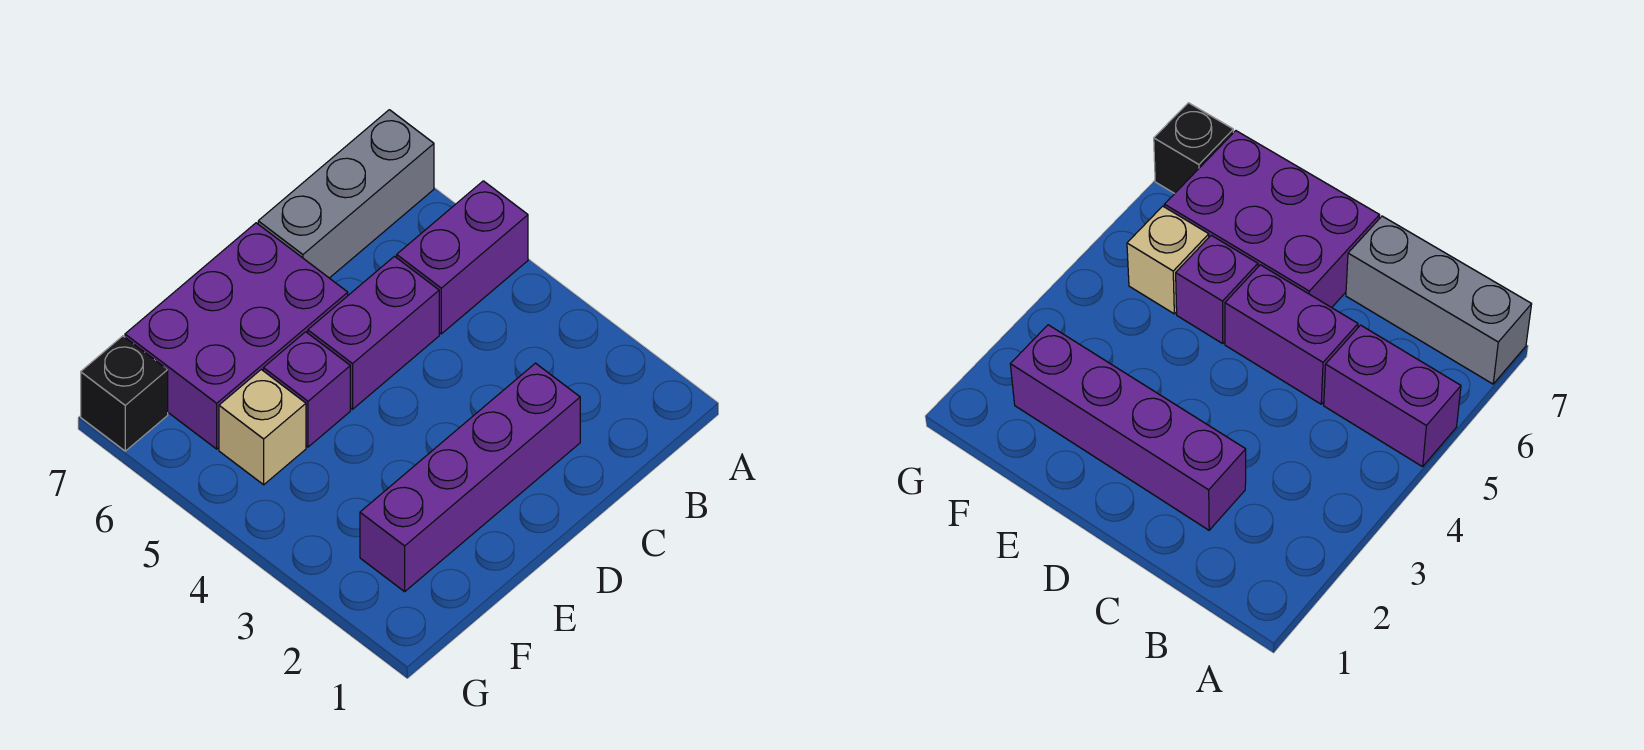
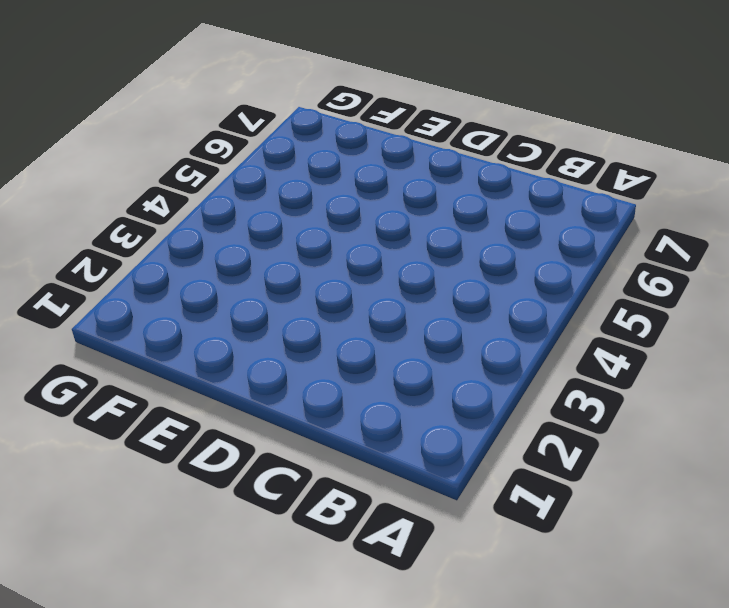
none -> purple brick A5:B5 level 1
none -> grey brick A7:C7 level 1

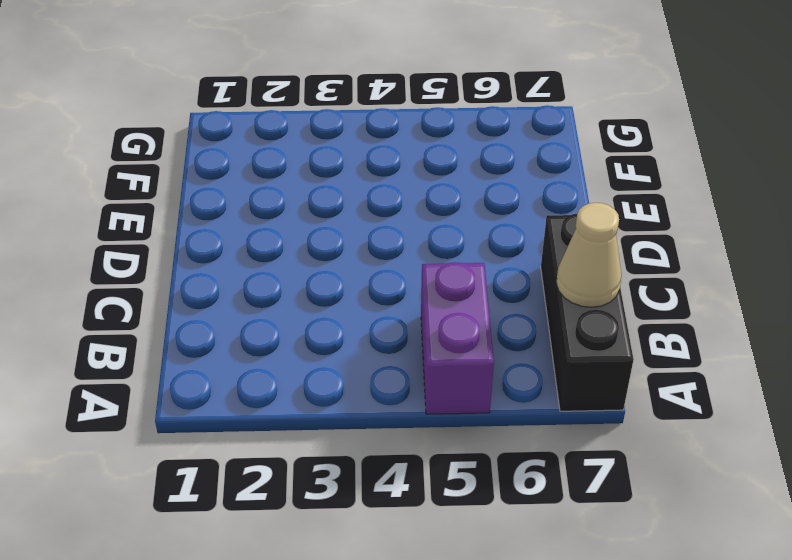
black brick A7:C7 level 1 -> grey brick A7:C7 level 1
tan cone B7 level 2 -> none
none -> purple brick C2:F2 level 1
none -> purple brick C5:D5 level 1

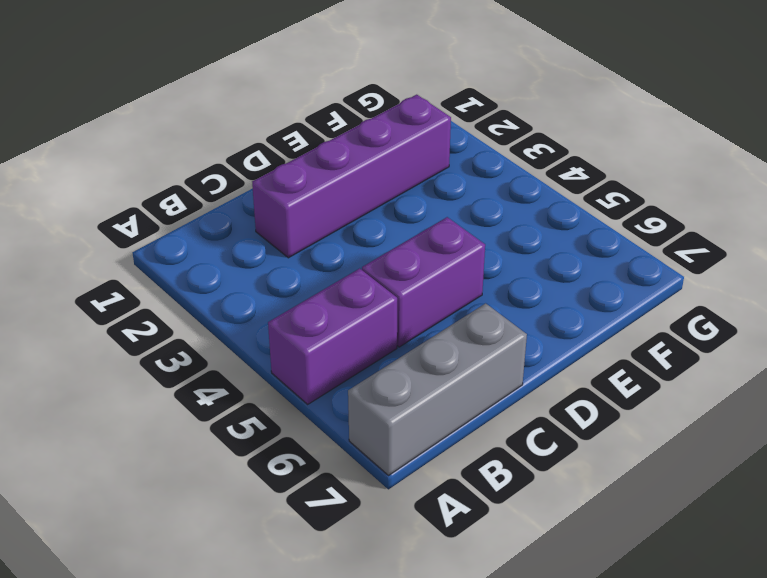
none -> purple brick D6:F7 level 1
none -> purple brick E5 level 1

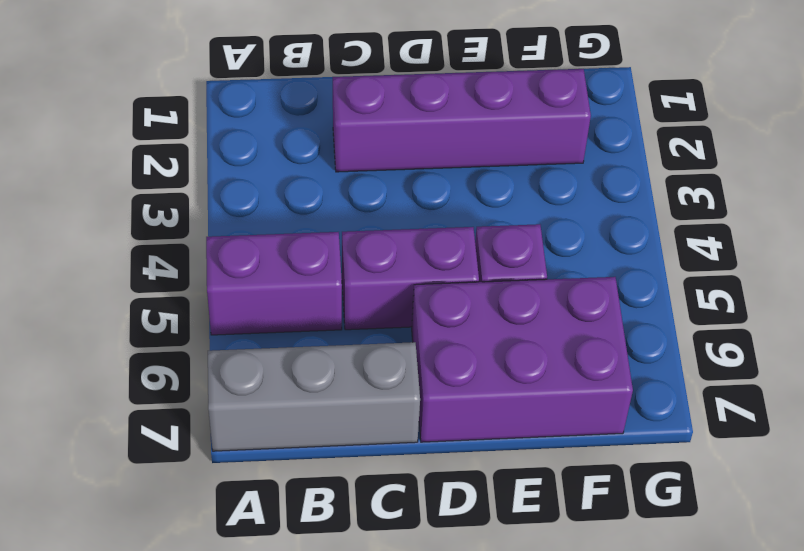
none -> tan brick F5 level 1
none -> black brick G7 level 1

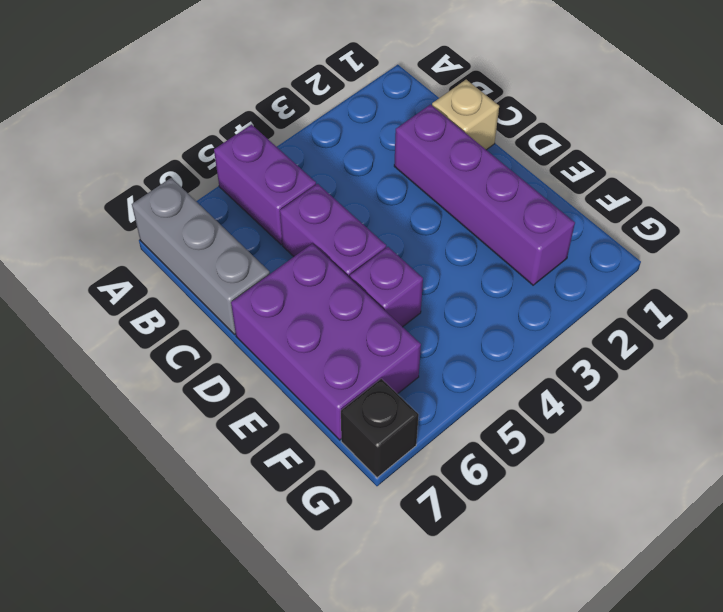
tan brick C1 level 1 -> tan brick F5 level 1

